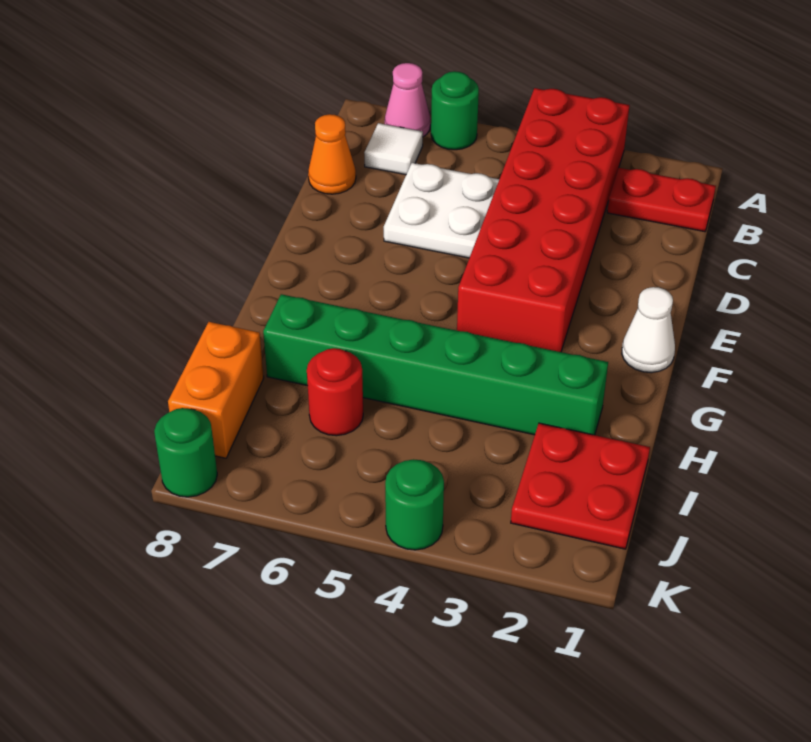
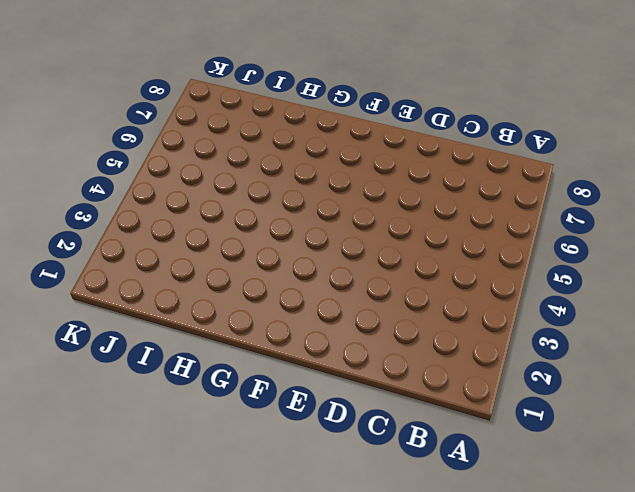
none -> red brick A3:F4 level 1
none -> green round brick A6 level 1
none -> pink cone A7 level 1

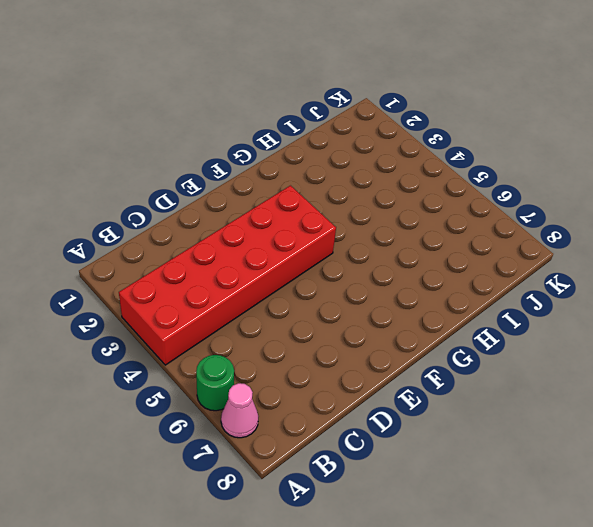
none -> red plate B1:B2 level 1
none -> white tile B7 level 1
none -> white plate C5:D6 level 1

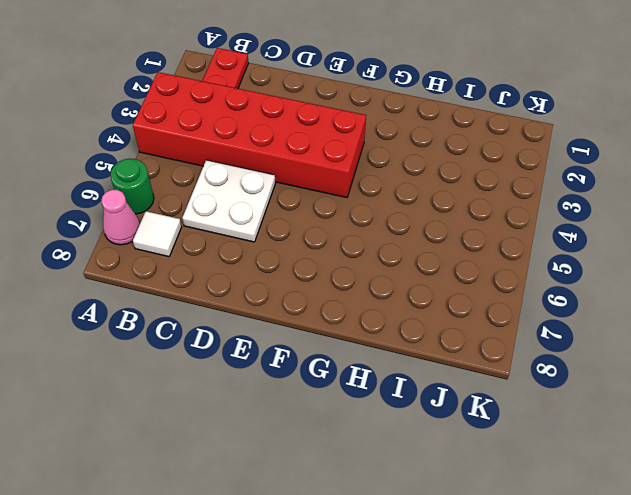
none -> orange cone C8 level 1
none -> white cone F1 level 1
none -> green brick H2:H7 level 1

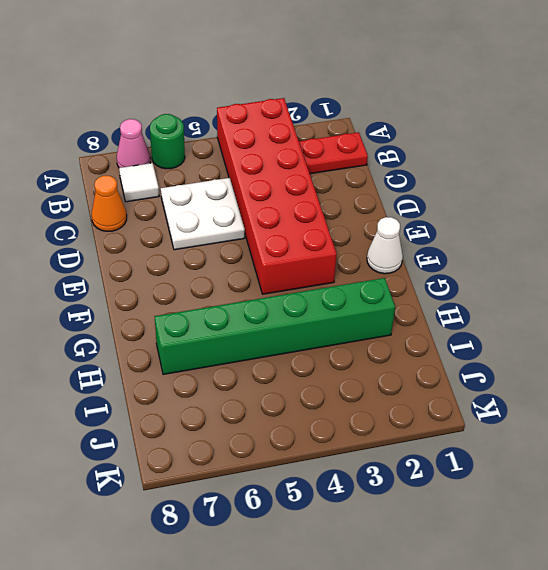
none -> red plate I1:J2 level 1
none -> red round brick I6 level 1
none -> orange brick I8:J8 level 1

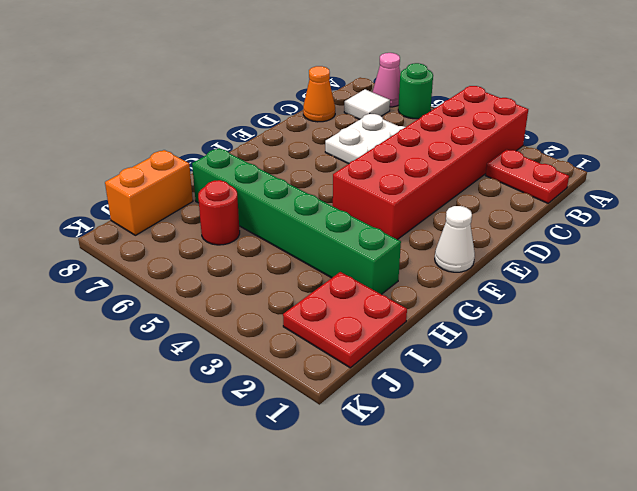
none -> green round brick K4 level 1
none -> green round brick K8 level 1

